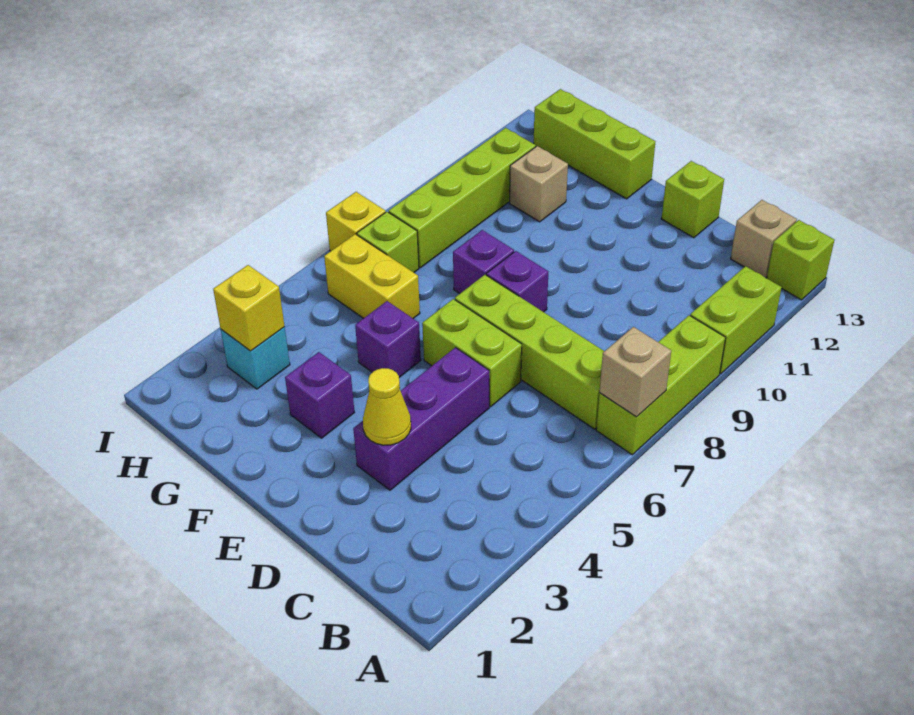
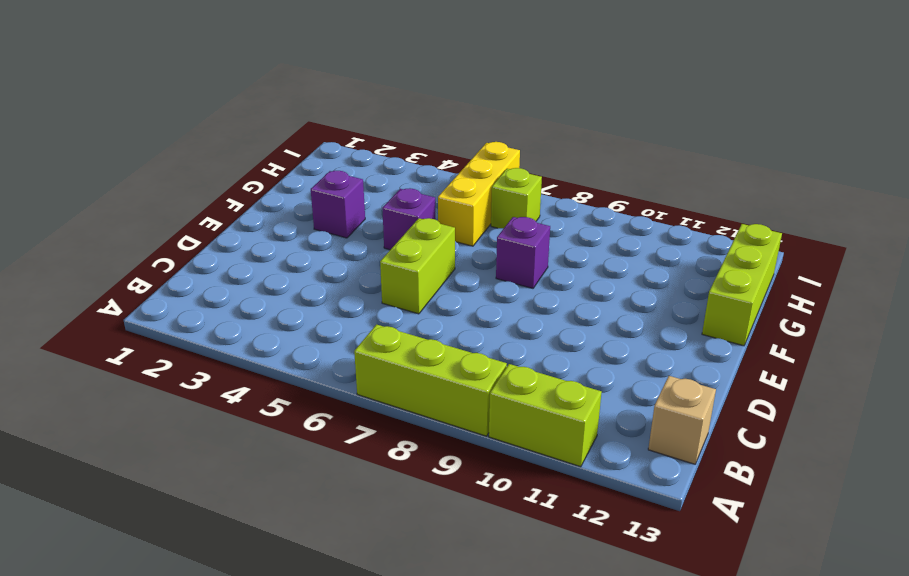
yellow brick G6:I6 level 1 -> yellow brick G6:H6 level 1
none -> lime brick A13 level 1
none -> lime brick B7:E7 level 1
none -> purple brick D3:D5 level 1

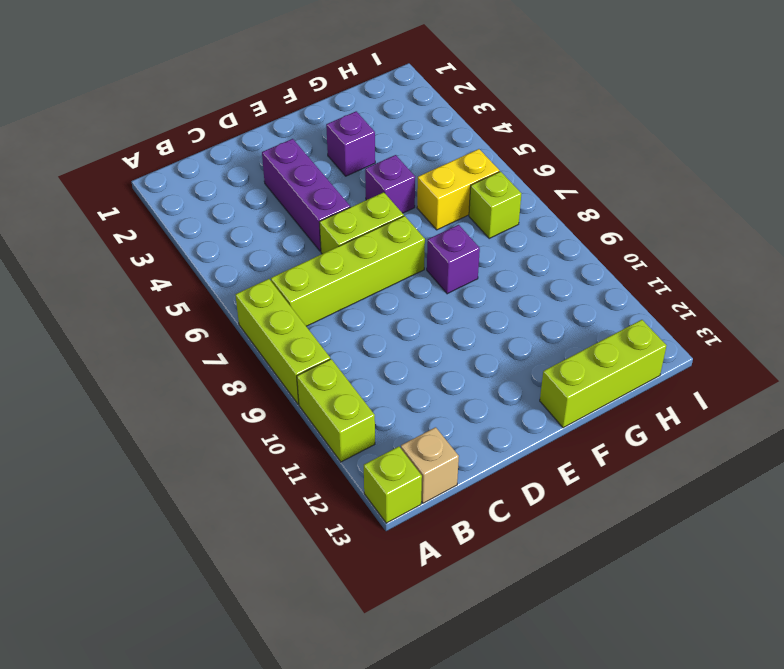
none -> lime brick D13 level 1
none -> purple brick E8 level 1
none -> tan brick G11 level 1

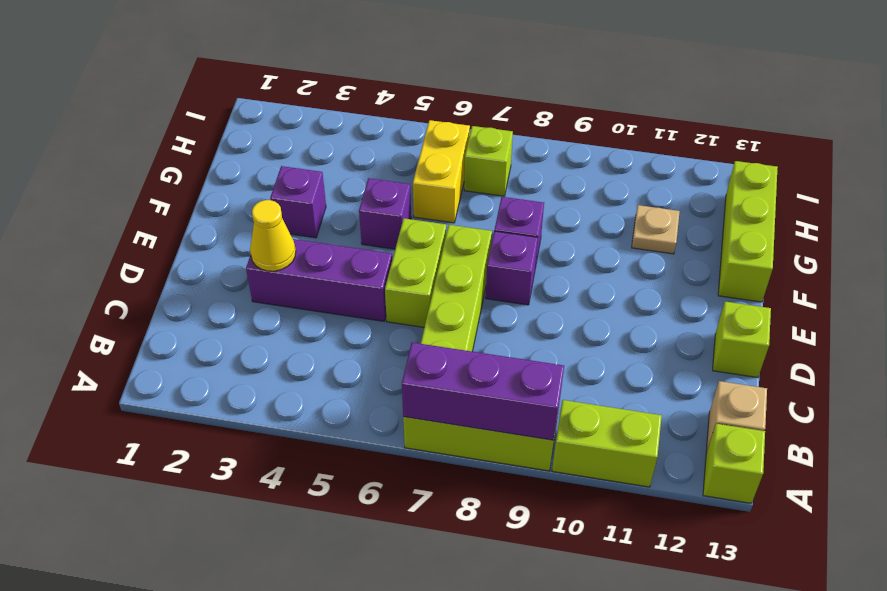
purple brick A7:A9 level 2 -> tan brick A7 level 2
tan plate G11 level 1 -> tan brick G11 level 1
none -> cyan brick H3 level 1
none -> lime brick H8:H11 level 1
none -> yellow brick I7 level 1

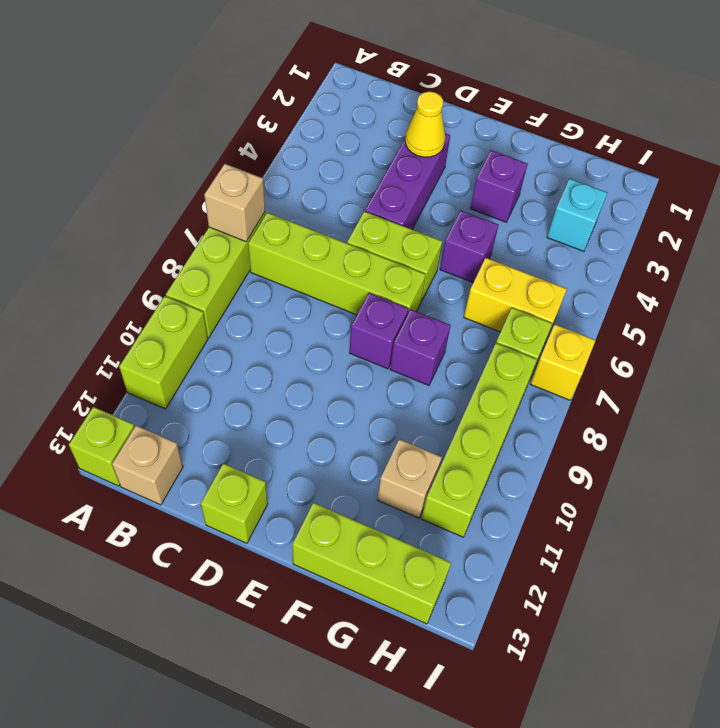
none -> yellow brick H3 level 2

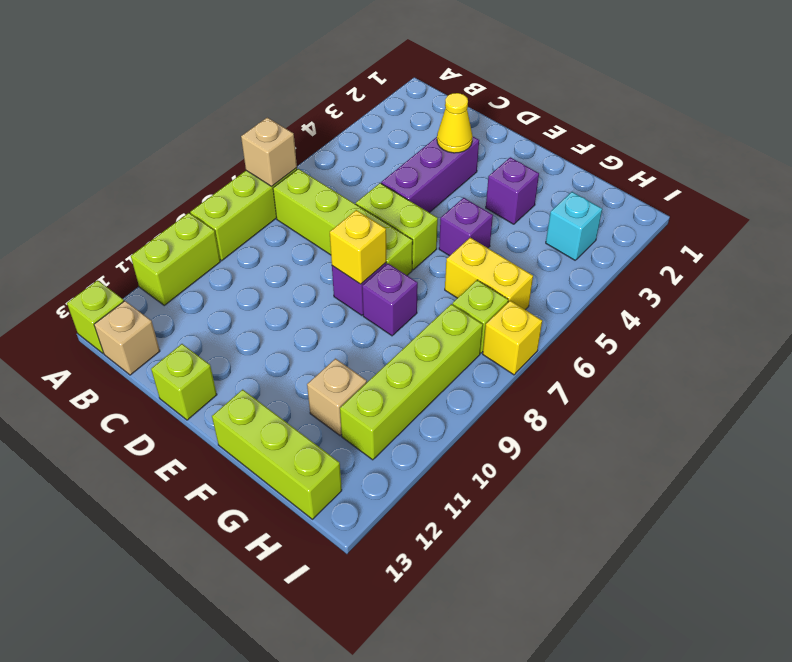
yellow brick E8 level 2 -> yellow brick H3 level 2

